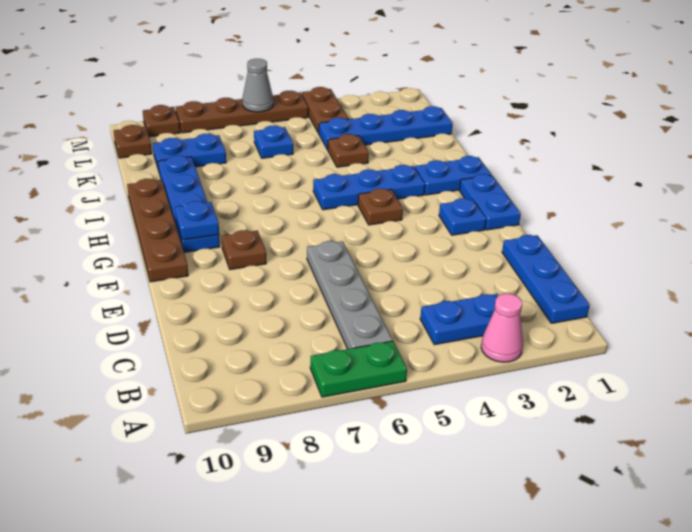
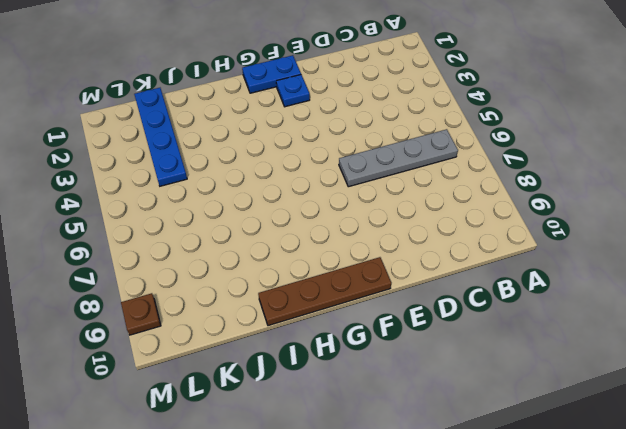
none -> pink cone A3 level 1
none -> green plate A6:A7 level 1
none -> blue plate B1:D1 level 1

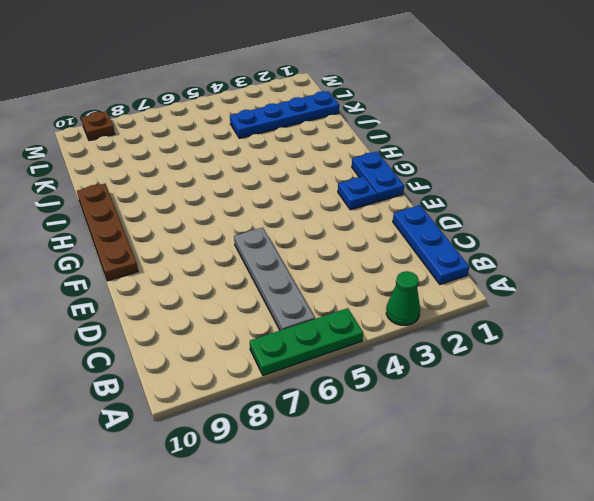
green cone A3 level 1 -> pink cone A3 level 1
green plate A5:A7 level 1 -> green plate A6:A7 level 1
none -> blue plate B3:B4 level 1
none -> brown plate F8 level 1
none -> brown plate G4 level 1

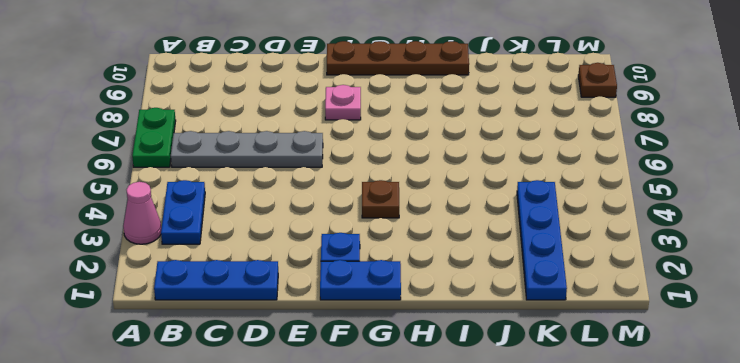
pink plate F8 level 1 -> brown plate F8 level 1
none -> blue plate G9:J9 level 1
none -> blue plate H1:H2 level 1
none -> blue plate H3:H5 level 1

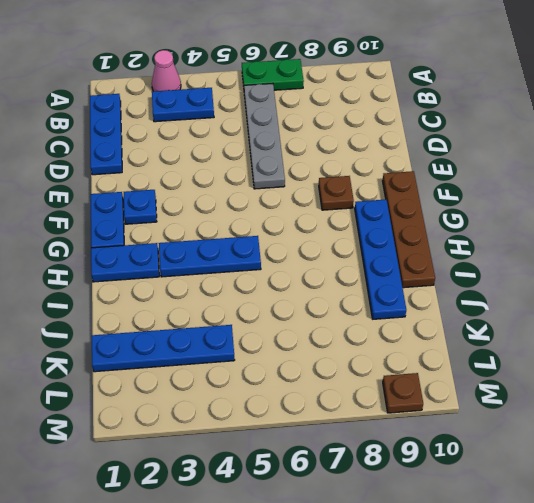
none -> brown plate G4 level 1
none -> brown plate J4 level 1
none -> blue plate K6 level 1

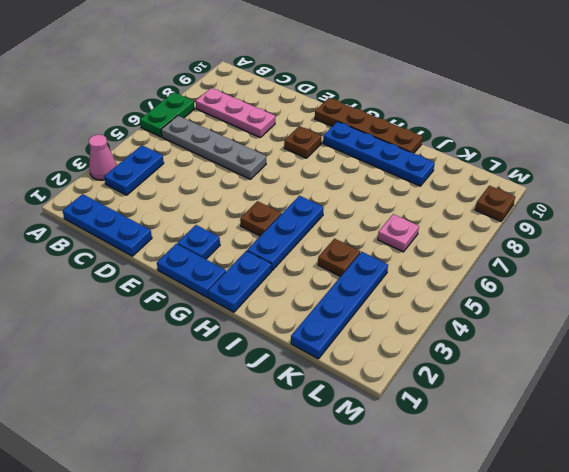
pink plate B8:D8 level 1 -> none
pink plate K6 level 1 -> blue plate K6 level 1
none -> blue plate K8:K9 level 1
none -> brown plate L4:M4 level 1
none -> brown plate L10 level 1

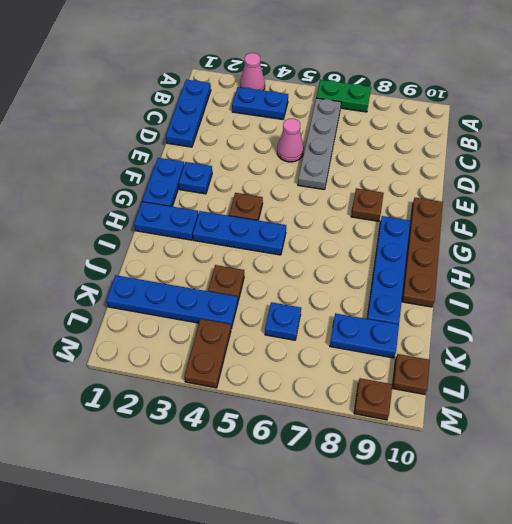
pink cone D5 level 1 -> none
none -> brown plate M5:M8 level 1
none -> blue plate G9 level 2
none -> grey cone M6 level 2

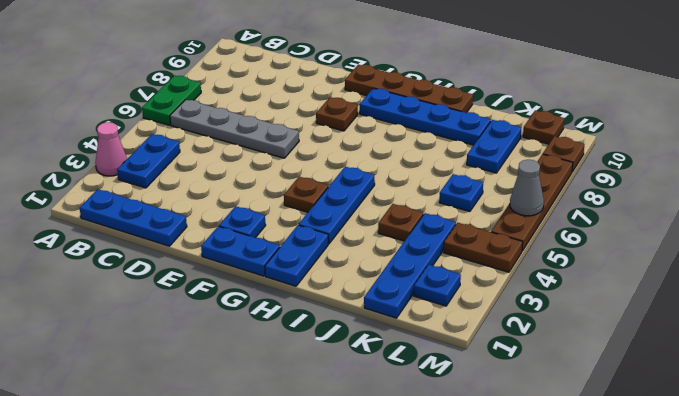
blue plate L2 level 1 -> blue plate G9 level 2

